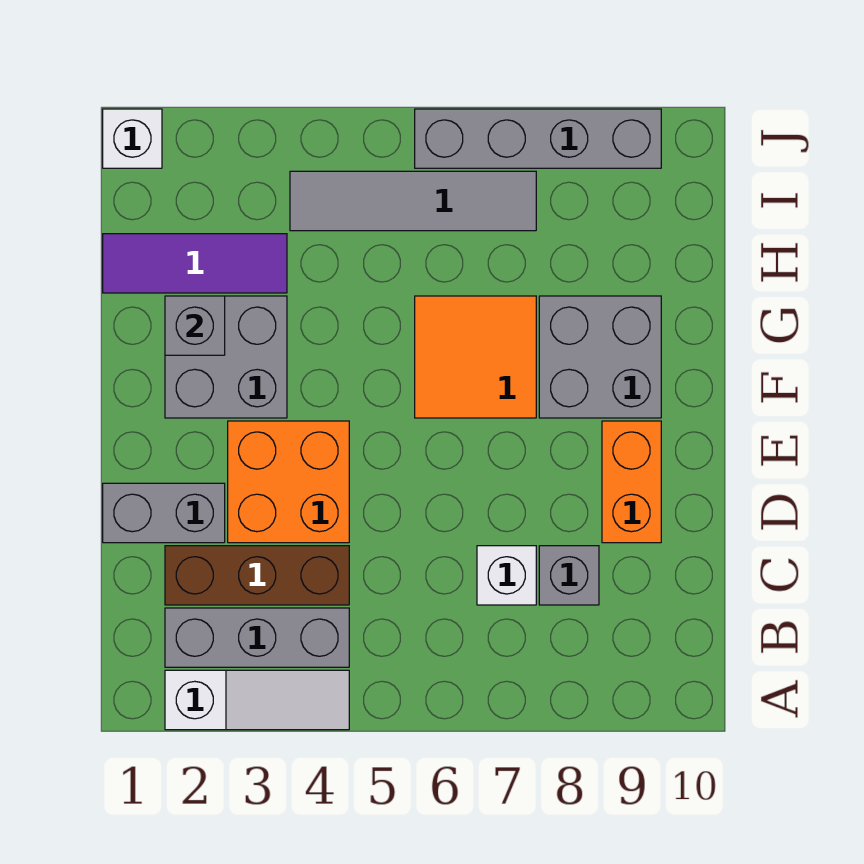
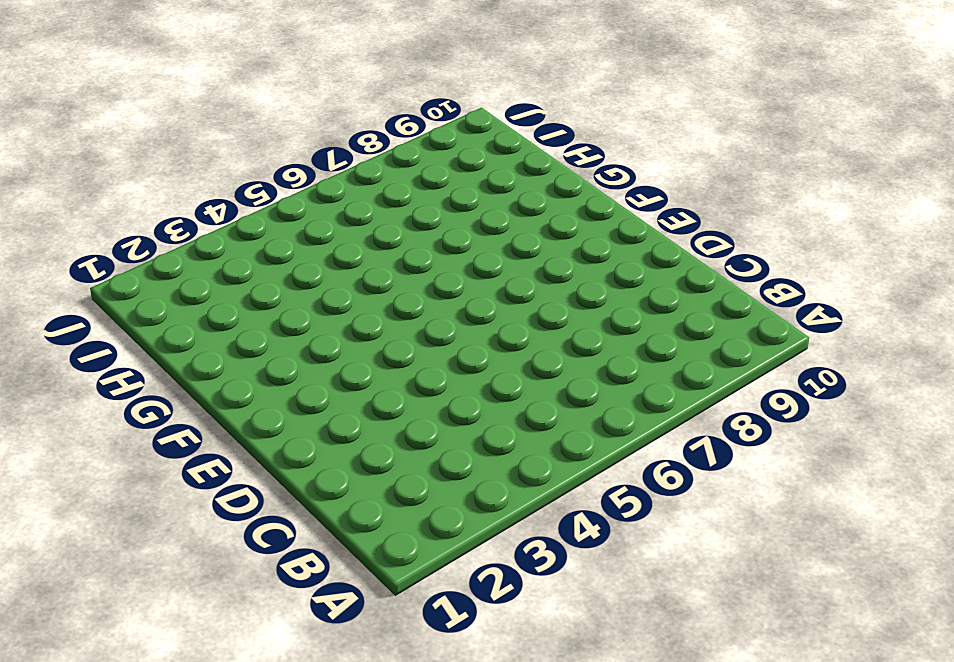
none -> white slope A2:A4 level 1 top 2
none -> grey brick B2:B4 level 1
none -> brown brick C2:C4 level 1

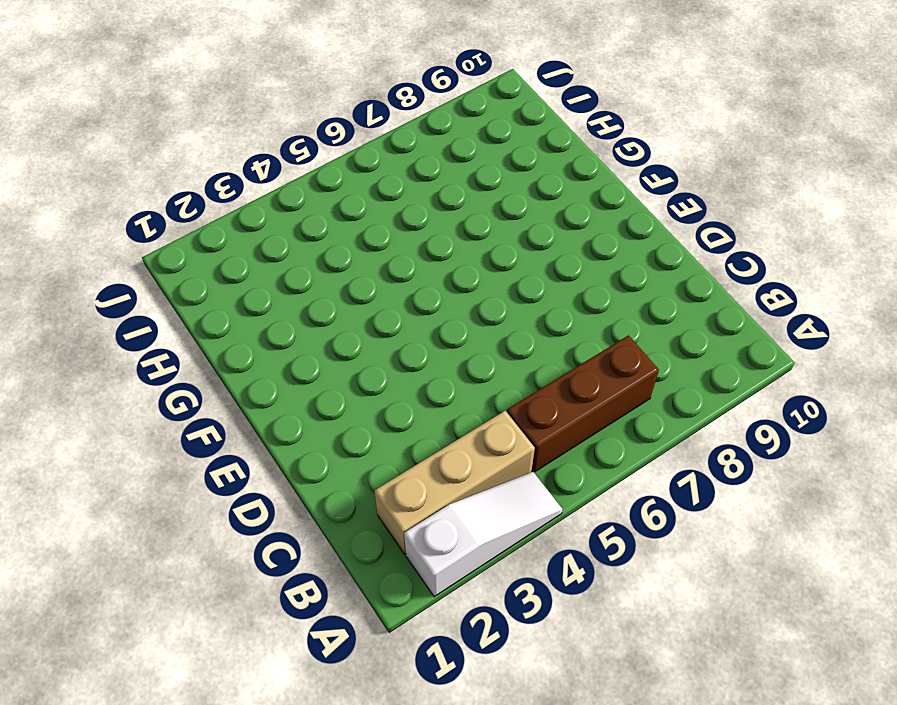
tan brick B2:B4 level 1 -> grey brick B2:B4 level 1
brown brick B5:B7 level 1 -> brown brick C2:C4 level 1
none -> white brick C7 level 1
none -> grey brick C8 level 1
none -> grey brick D1:D2 level 1

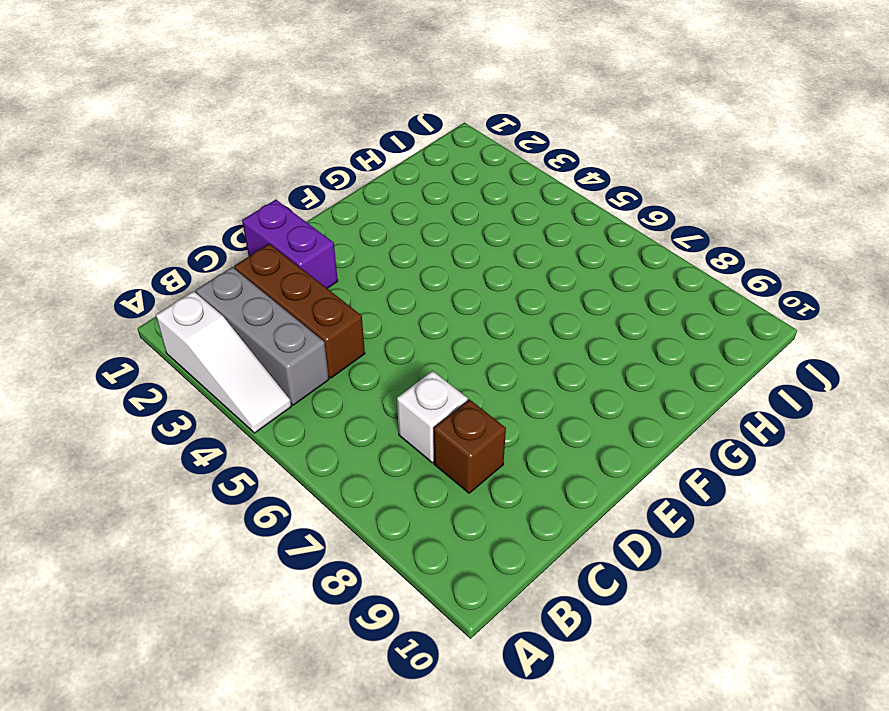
brown brick C8 level 1 -> grey brick C8 level 1
purple brick D1:D2 level 1 -> grey brick D1:D2 level 1
none -> orange brick D3:E4 level 1
none -> orange brick D9:E9 level 1
none -> grey brick F2:G3 level 1

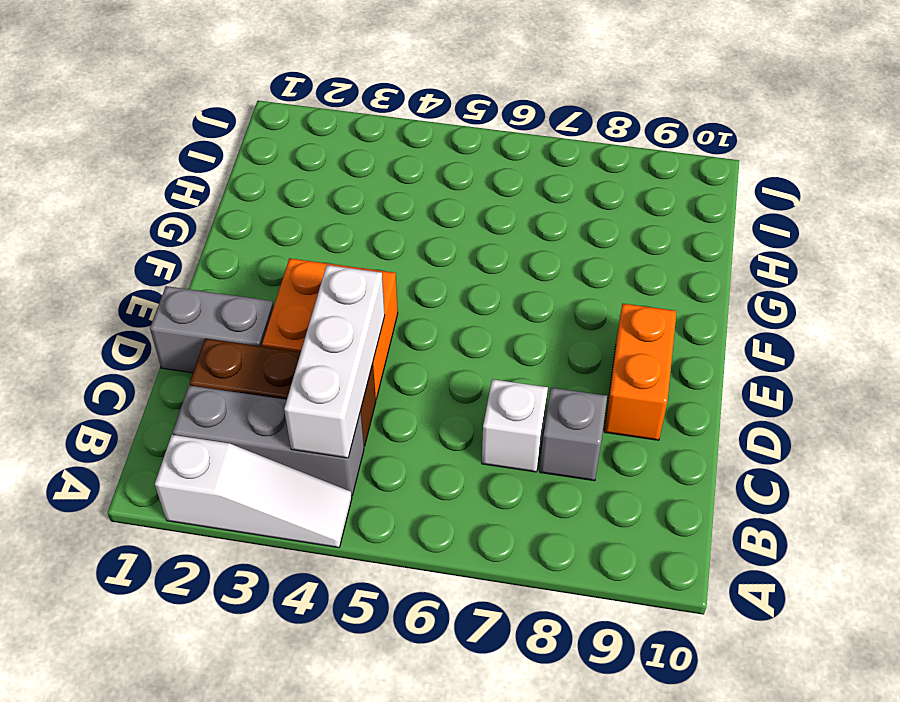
white brick B4:D4 level 2 -> none
none -> grey brick F2:G3 level 1
none -> orange tile F6:G7 level 1
none -> grey brick F8:G9 level 1

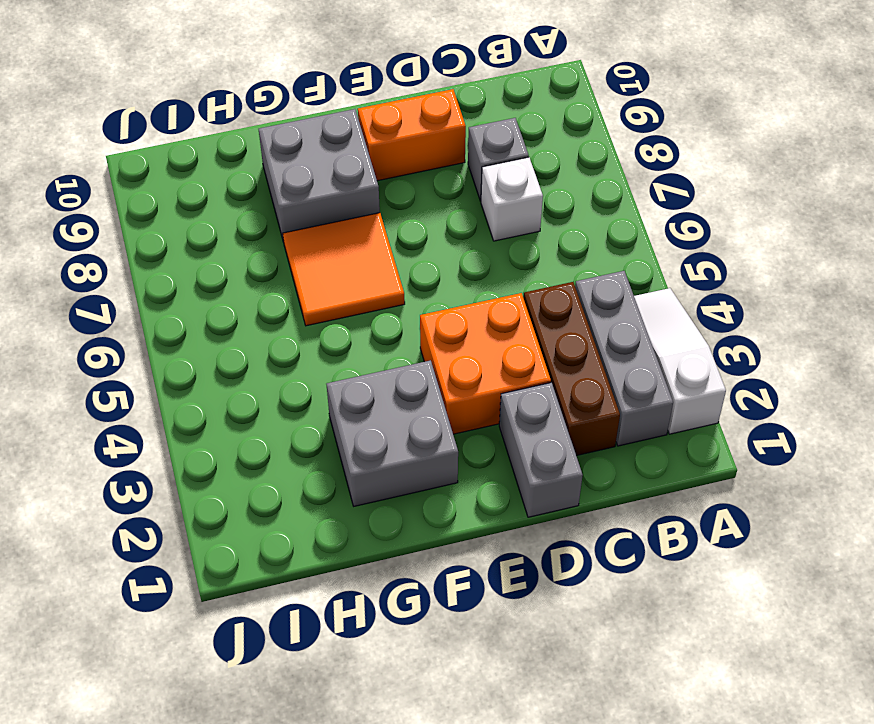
none -> purple tile H1:H3 level 1
none -> grey tile I4:I7 level 1
none -> white brick J1 level 1

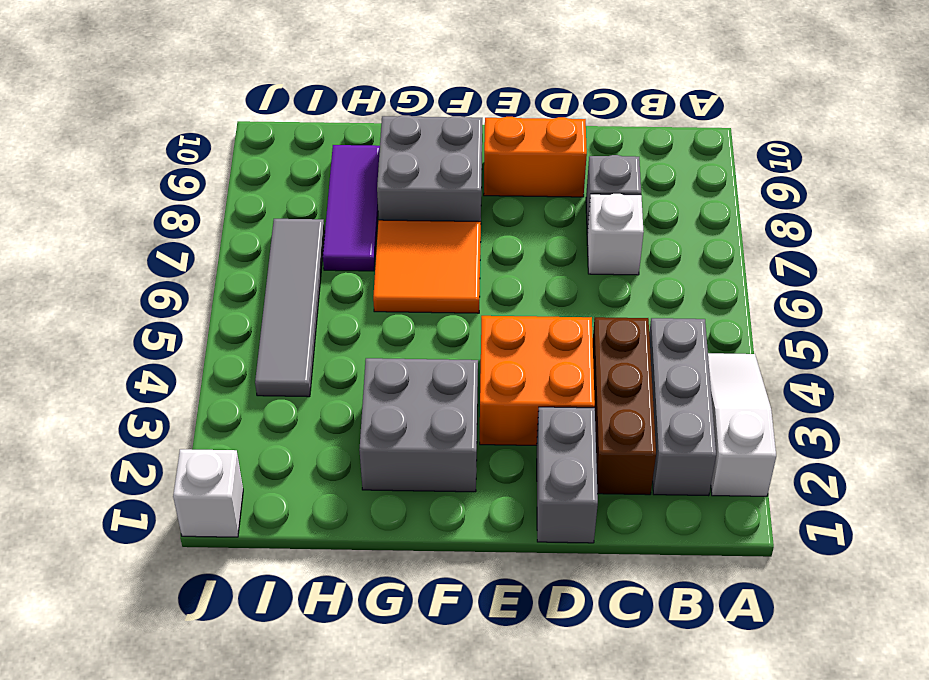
purple tile H7:H9 level 1 -> purple tile H1:H3 level 1
none -> grey brick J6:J9 level 1
none -> grey brick G2 level 2

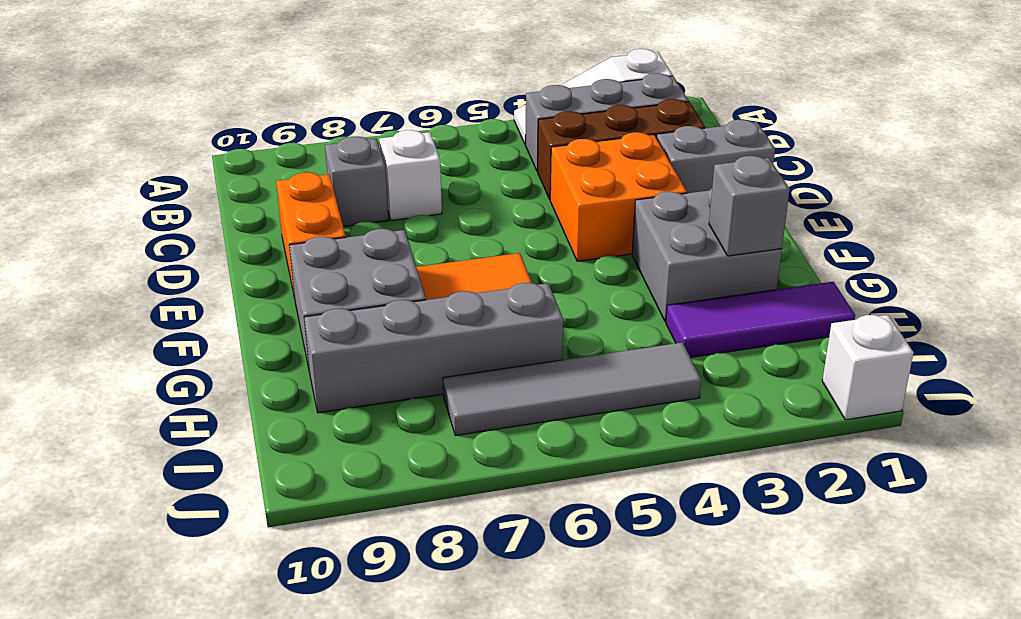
grey brick H6:H9 level 1 -> grey brick J6:J9 level 1

